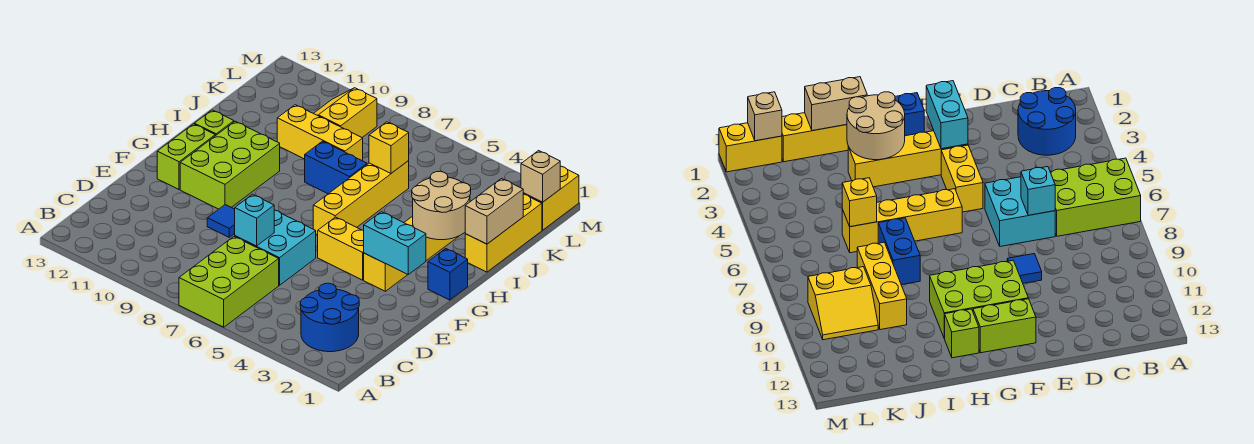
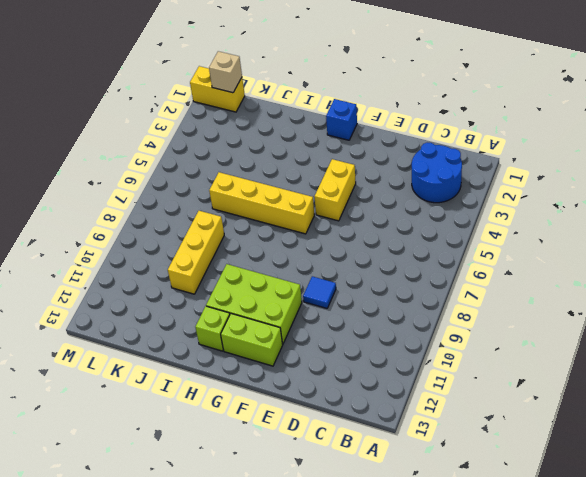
none -> lime brick A6:C7 level 1
none -> cyan brick D6:E7 level 1
none -> yellow brick F3:I3 level 1

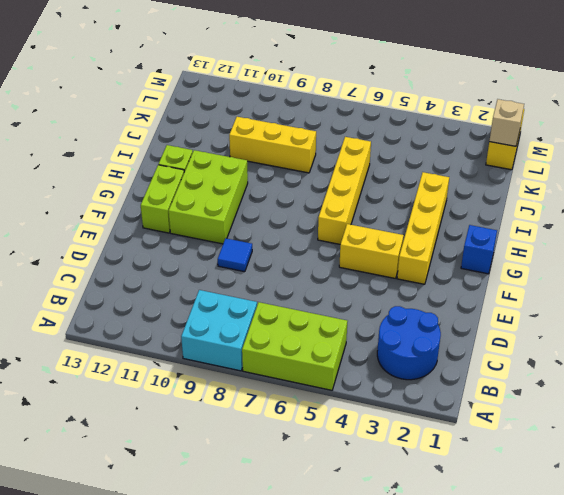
lime brick A5:B7 level 1 -> lime brick A6:C7 level 1
cyan brick A8:B9 level 1 -> cyan brick D6:E7 level 1
none -> yellow brick I1:K1 level 1
none -> blue brick I7:I8 level 1
none -> yellow slope K9:L10 level 1 top 9

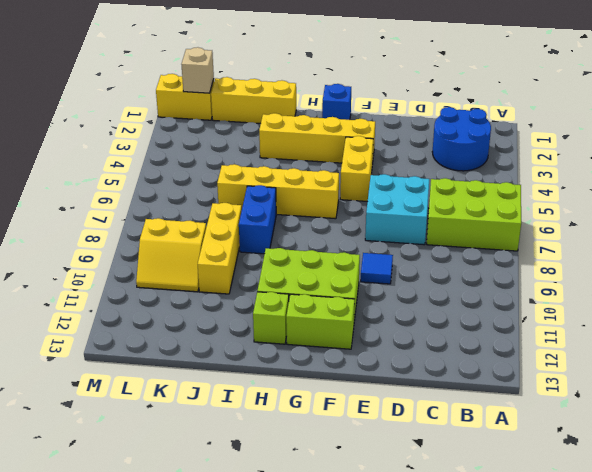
none -> cyan brick D7 level 2
none -> cyan brick F2:F3 level 2
none -> tan round brick H2:I3 level 2

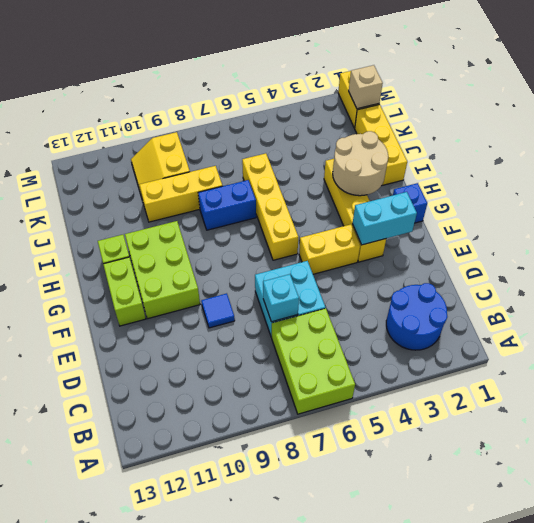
none -> tan brick I1:J1 level 2
none -> yellow brick J6 level 2

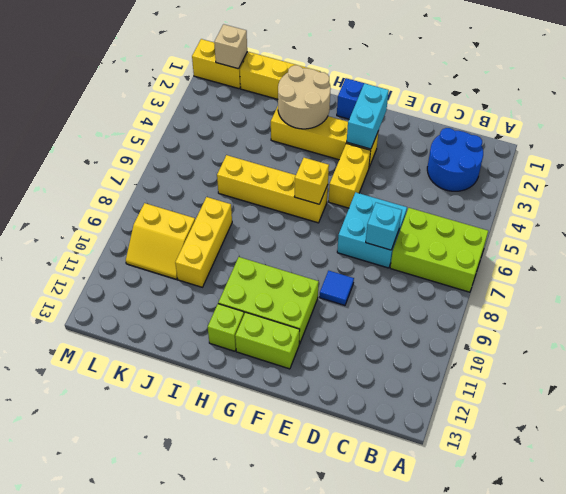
yellow brick G6 level 2 -> yellow brick J6 level 2
none -> blue brick I7:I8 level 1
none -> tan brick I1:J1 level 2

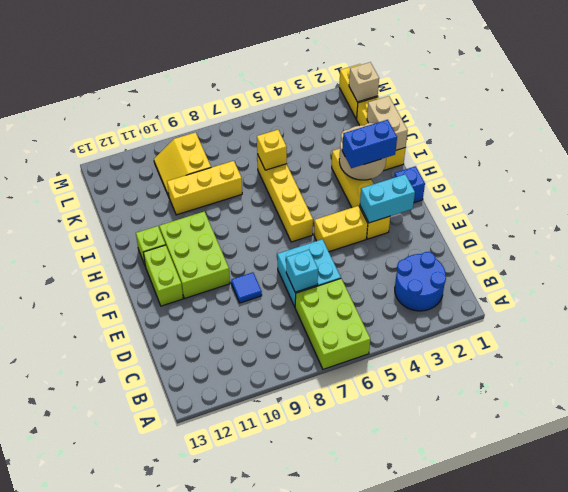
blue brick H2:H3 level 3 -> blue brick I7:I8 level 1

